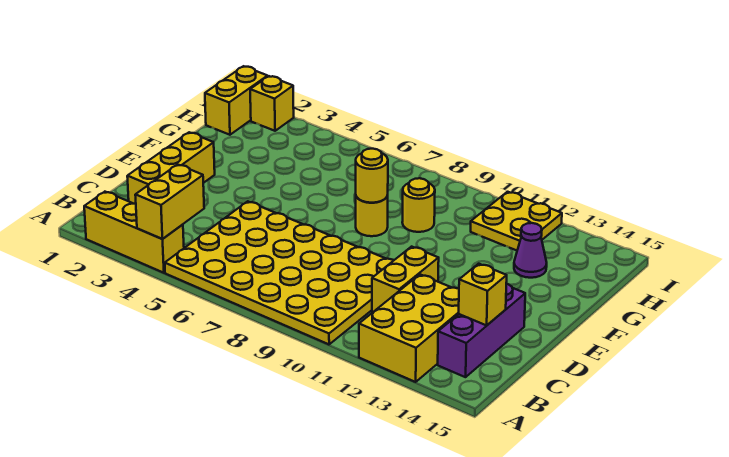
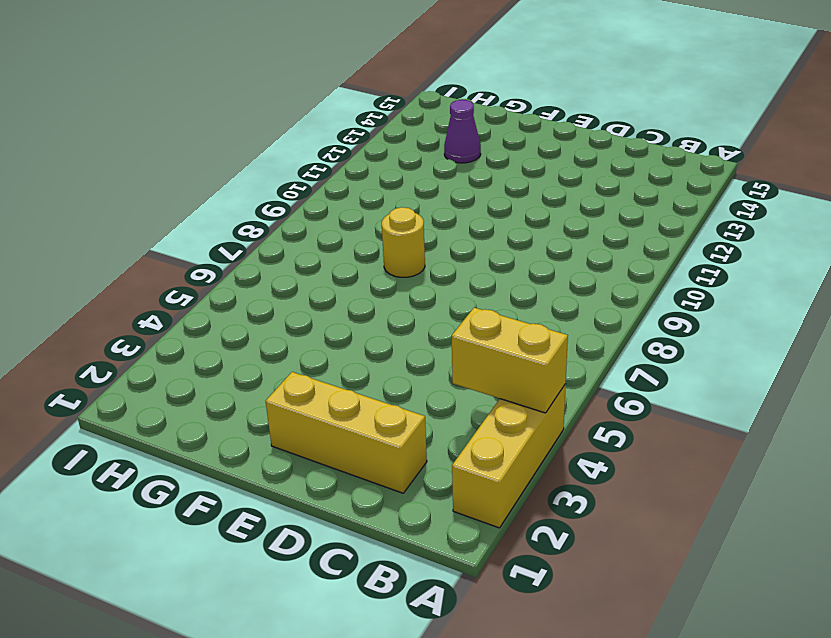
none -> yellow plate A5:D10 level 1
none -> yellow brick A12:C13 level 1
none -> purple brick B14:D14 level 1

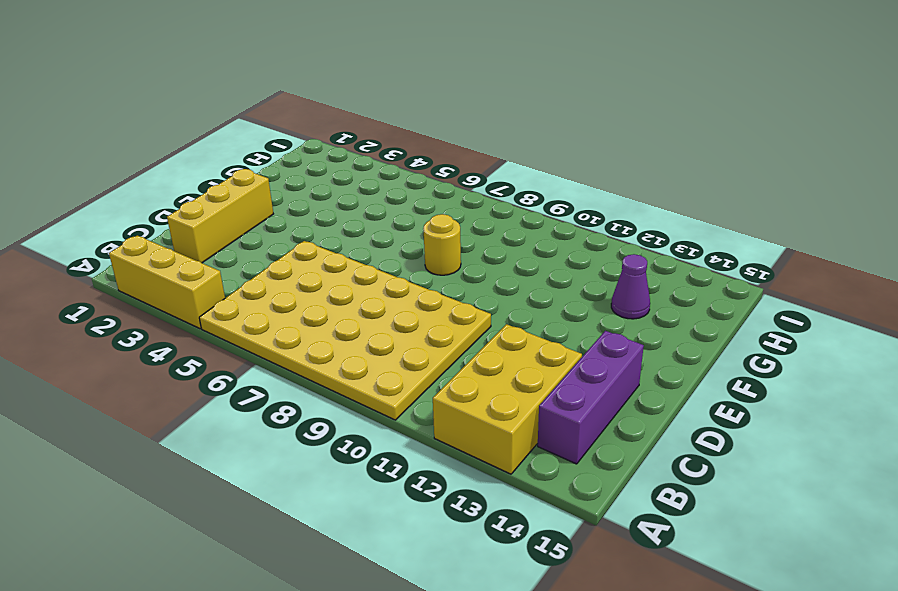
none -> yellow brick C11:D11 level 1
none -> yellow round brick G9 level 1
none -> yellow brick H1:I1 level 1

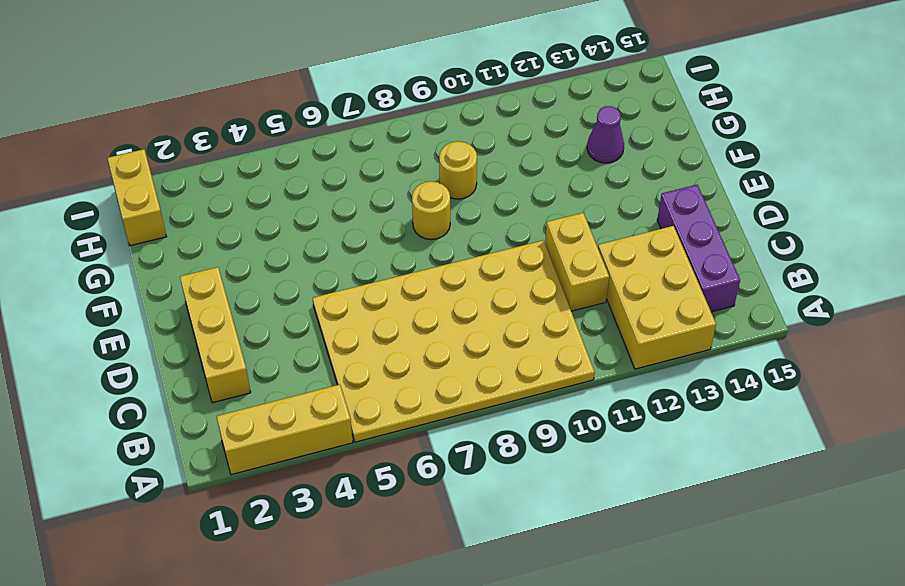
none -> yellow plate H11:I12 level 1
none -> yellow brick I2 level 1
none -> yellow brick A4:B4 level 2

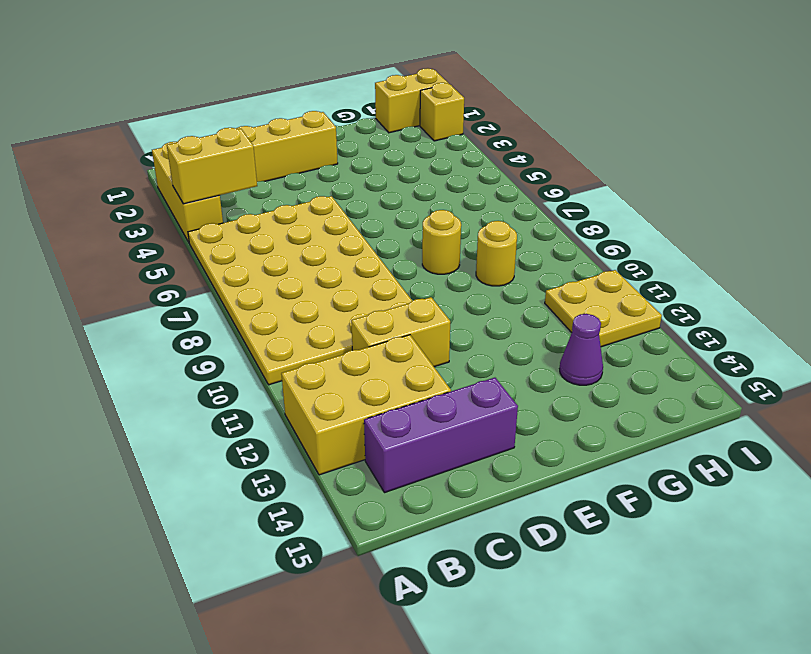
none -> yellow brick C14 level 2
none -> yellow round brick F8 level 2

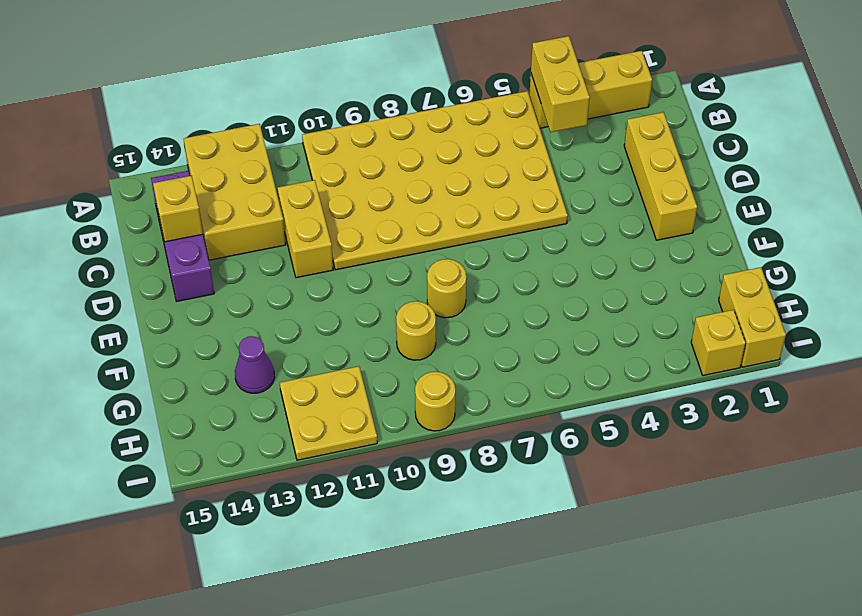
yellow round brick I9 level 1 -> yellow round brick F8 level 2

